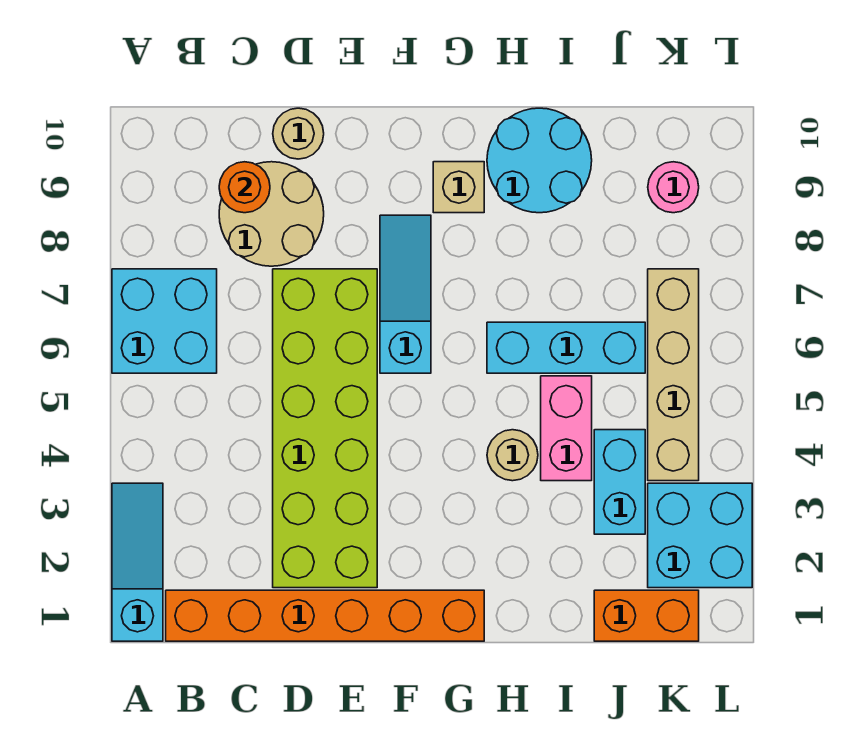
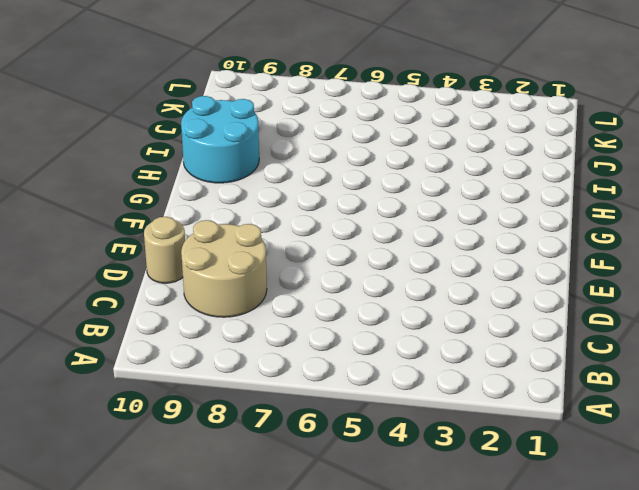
none -> cyan slope A1:A3 level 1 top 1
none -> cyan brick A6:B7 level 1
none -> orange brick B1:G1 level 1

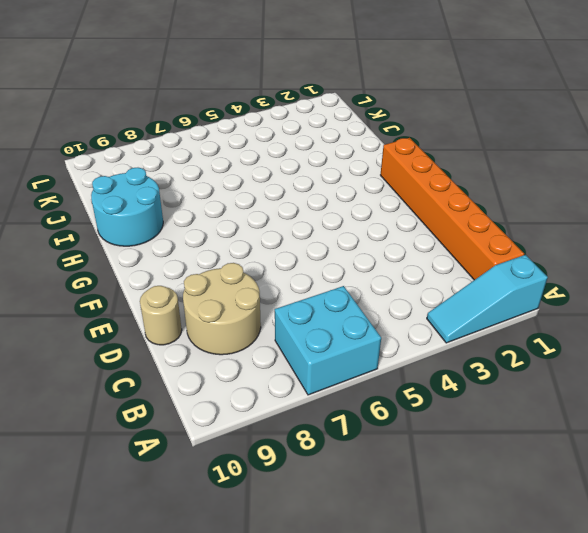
none -> lime brick D2:E7 level 1
none -> cyan slope F6:F8 level 1 top 6
none -> tan brick G9 level 1

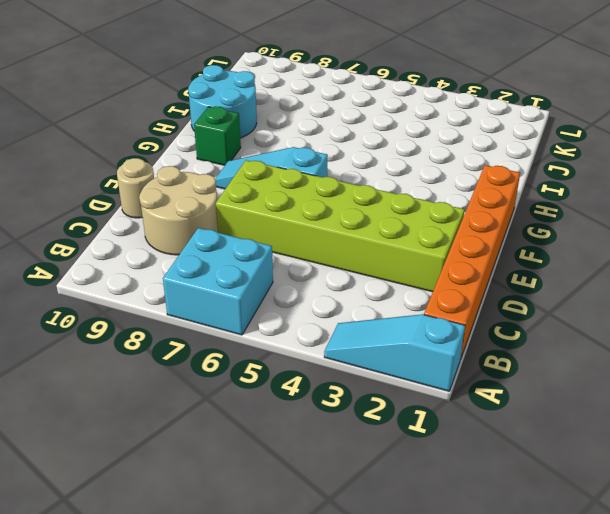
green brick G9 level 1 -> tan brick G9 level 1
none -> tan round brick H4 level 1
none -> cyan brick H6:J6 level 1
none -> pink brick I4:I5 level 1

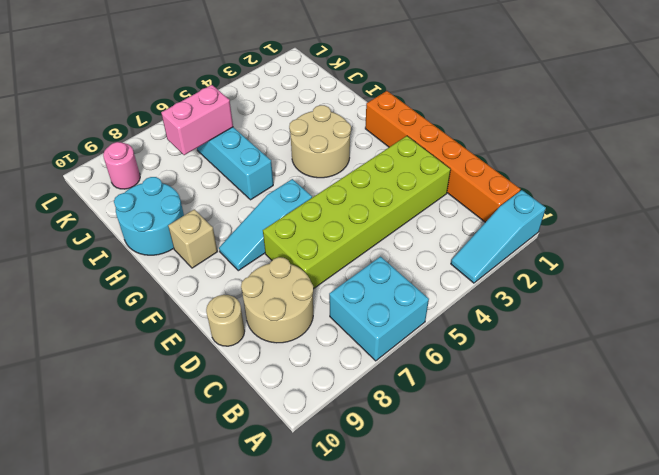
tan round brick G3:H4 level 1 -> tan round brick H4 level 1
pink brick J6:J7 level 2 -> pink brick I4:I5 level 1
none -> orange brick J1:K1 level 1
none -> cyan brick J3:J4 level 1
none -> cyan brick K2:L3 level 1

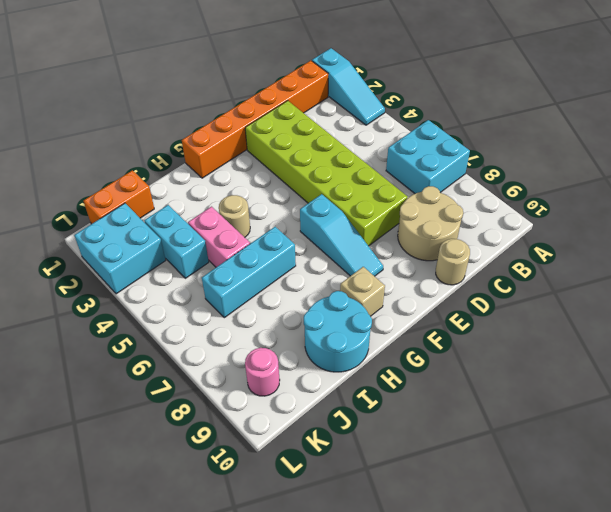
none -> tan brick K4:K7 level 1
none -> orange round brick C9 level 2

